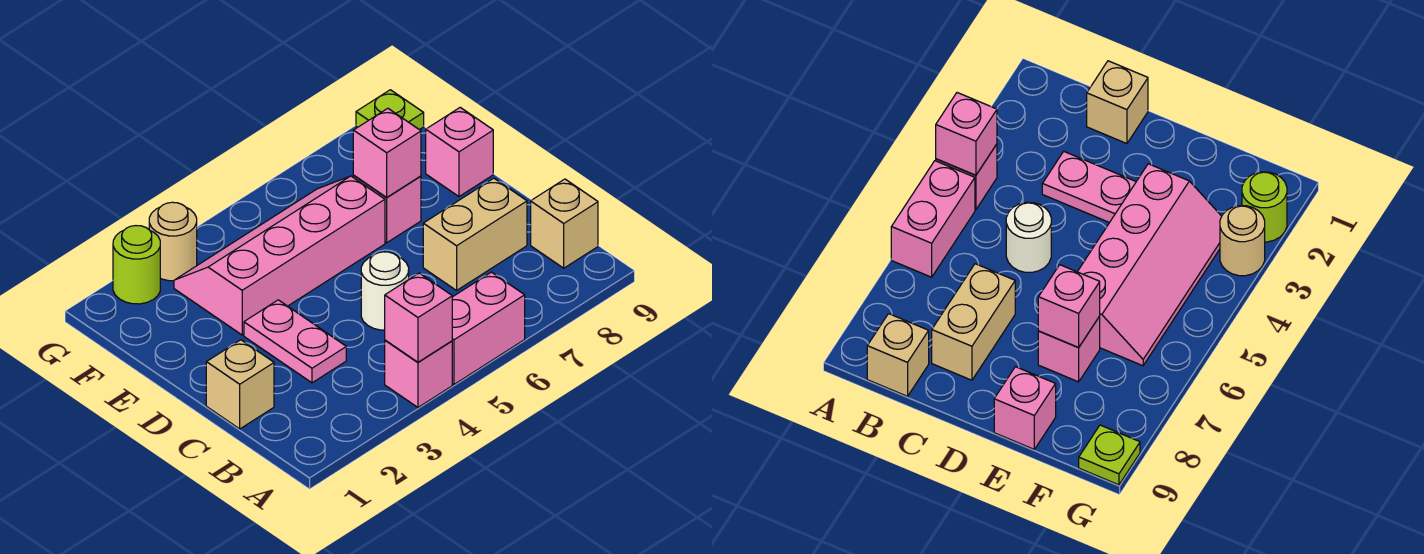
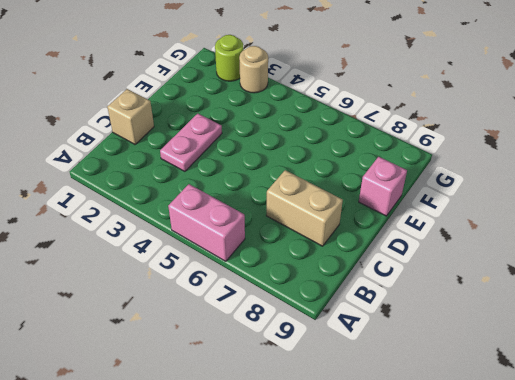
none -> pink brick A4 level 1
none -> tan brick B9 level 1
none -> white round brick C5 level 1

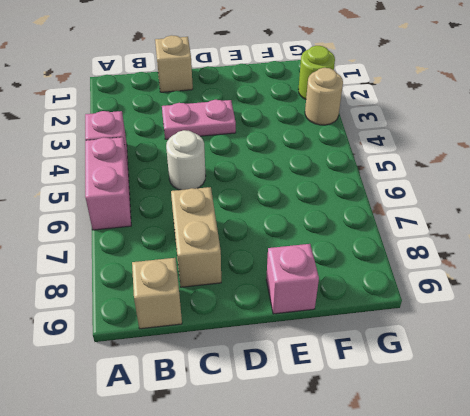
none -> pink slope E3:F6 level 1 top E
none -> pink brick E7 level 1
none -> lime plate G9 level 1

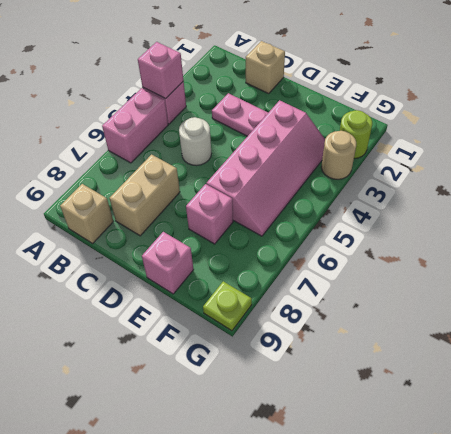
none -> pink brick E7 level 2

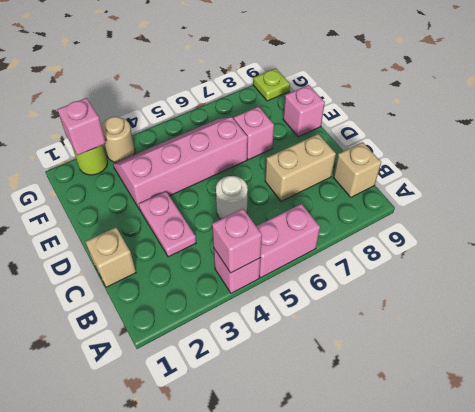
pink brick G2 level 2 -> pink brick E7 level 2

